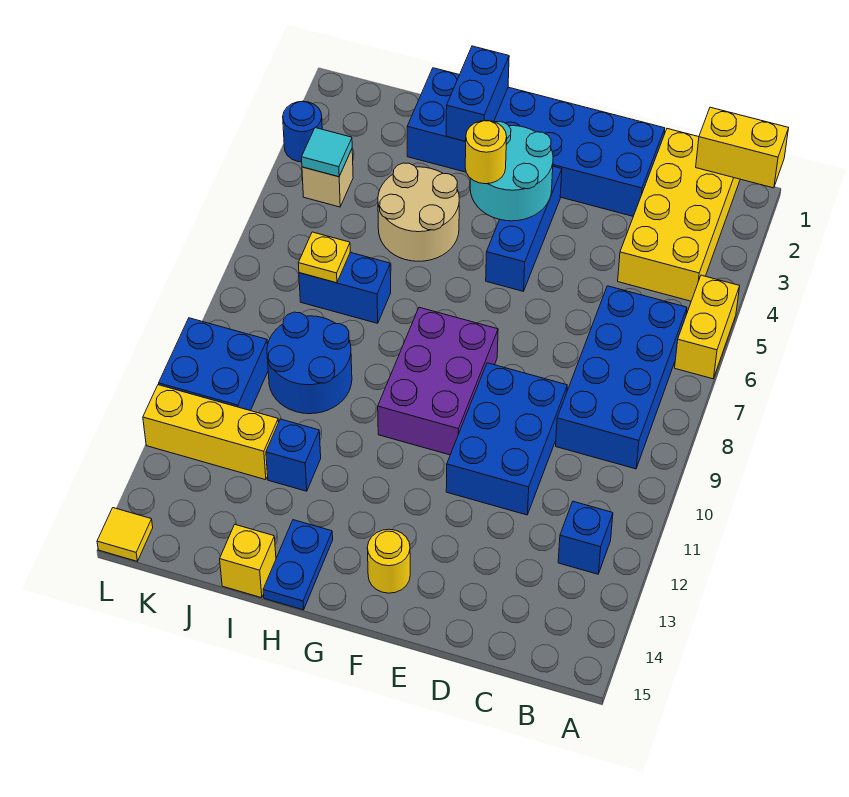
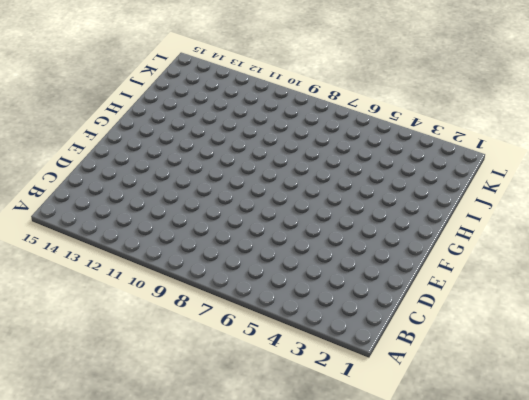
none -> yellow brick A5:A6 level 1
none -> yellow brick B1:C4 level 1
none -> blue brick B6:C9 level 1

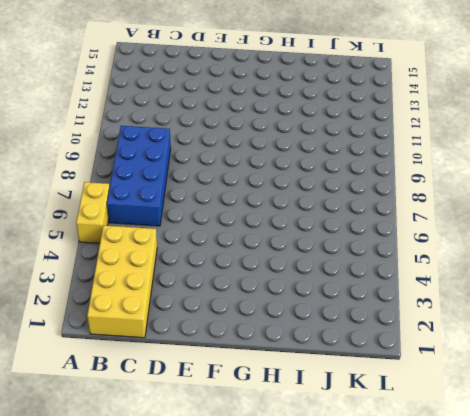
none -> blue brick B12 level 1
none -> blue brick D1:I2 level 1
none -> blue brick D9:E11 level 1

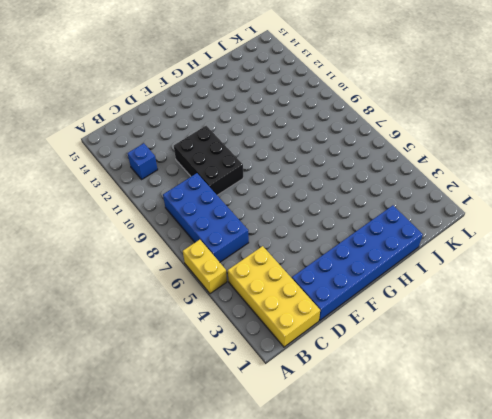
black brick D9:E11 level 1 -> blue brick D9:E11 level 1
none -> blue brick F3:F5 level 1
none -> purple brick F8:G10 level 1
none -> yellow round brick F14 level 1

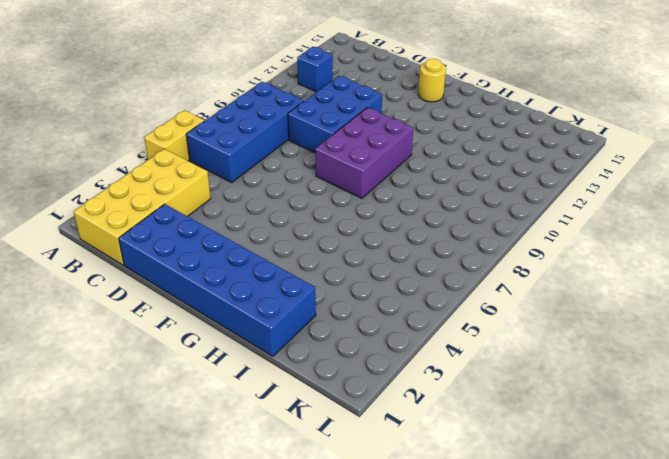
none -> blue brick F3:F5 level 1
none -> tan round brick H4:I5 level 1
none -> blue plate H14:H15 level 1

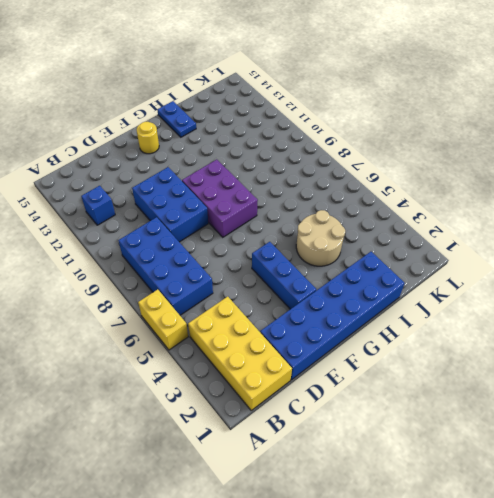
none -> blue brick I7:J7 level 1
none -> blue round brick I9:J10 level 1
none -> blue brick I12 level 1

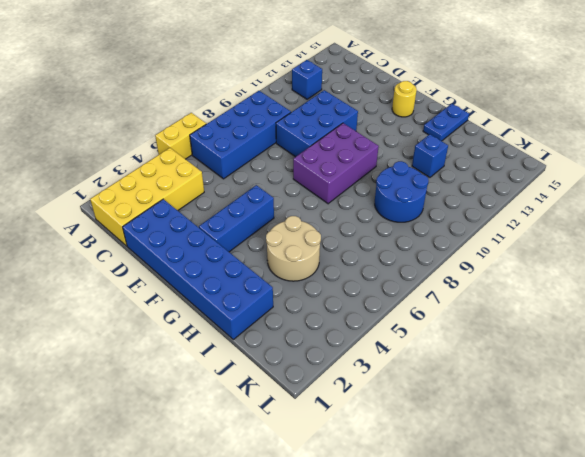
none -> blue brick I7:J7 level 1
none -> yellow brick I15 level 1
none -> yellow brick J12:L12 level 1

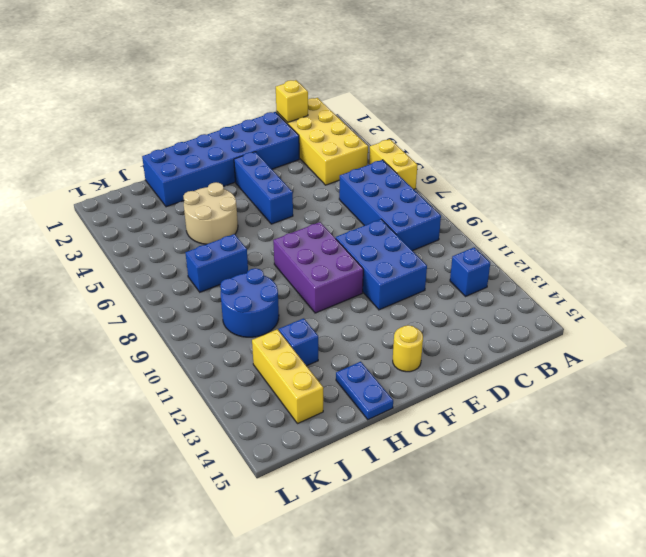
yellow brick C1 level 2 -> yellow brick I15 level 1
yellow brick J12:J14 level 1 -> yellow brick J12:L12 level 1
none -> tan brick K4 level 1
none -> blue brick K10:L11 level 1
none -> blue round brick L3 level 1

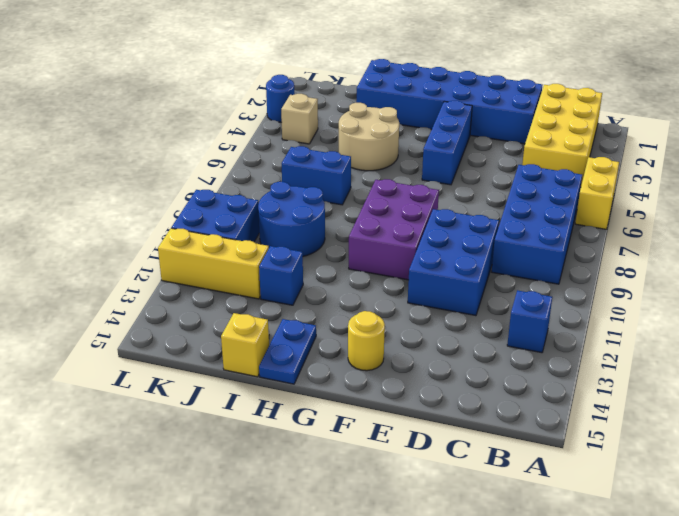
none -> yellow tile L15 level 1
none -> yellow brick A1:B1 level 2
none -> cyan round brick F3:G4 level 2

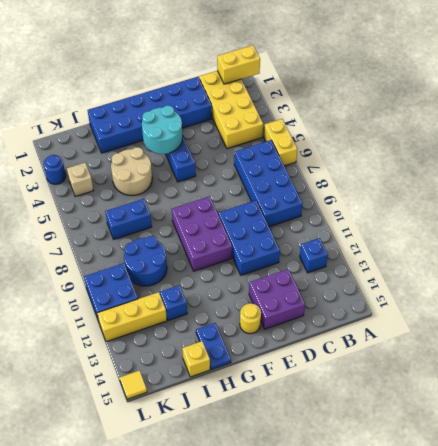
purple brick D13:E14 level 1 -> none
none -> blue brick H1:H2 level 2
none -> yellow plate J7 level 2
none -> cyan tile K4 level 2

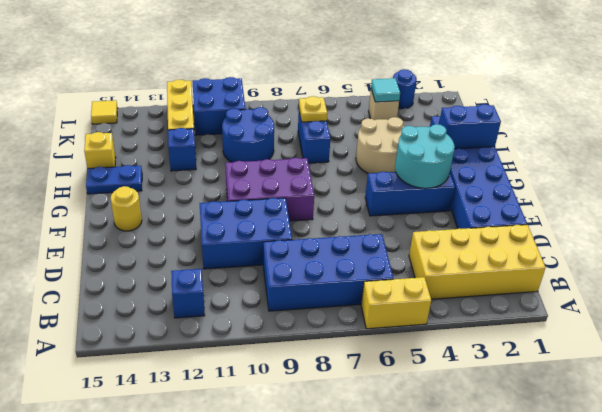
none -> yellow brick A1:B1 level 2
none -> yellow round brick G4 level 3

